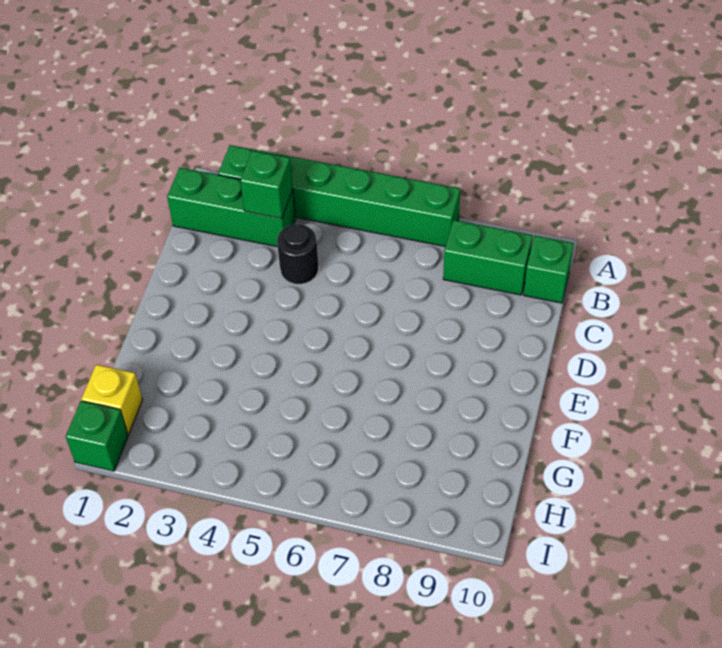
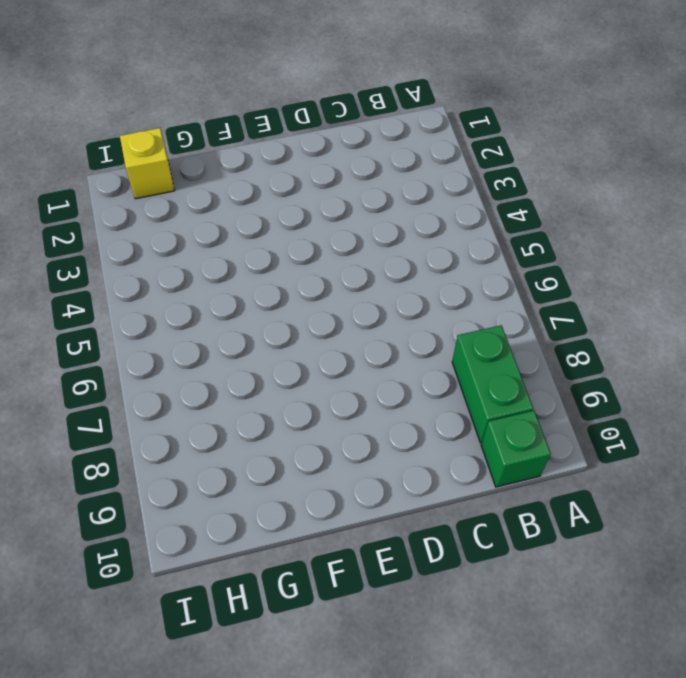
none -> green brick A2:A7 level 1
none -> green brick B1:B3 level 1

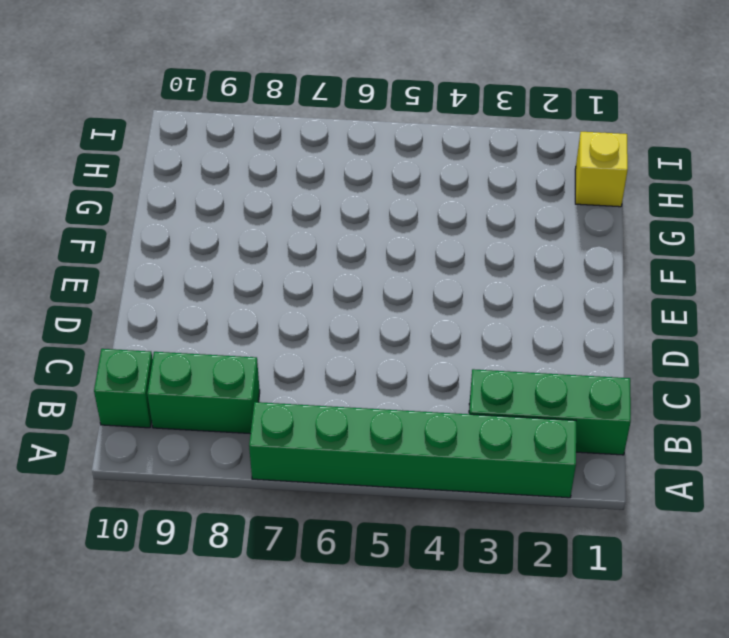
none -> black round brick C4 level 1
none -> green brick I1 level 1

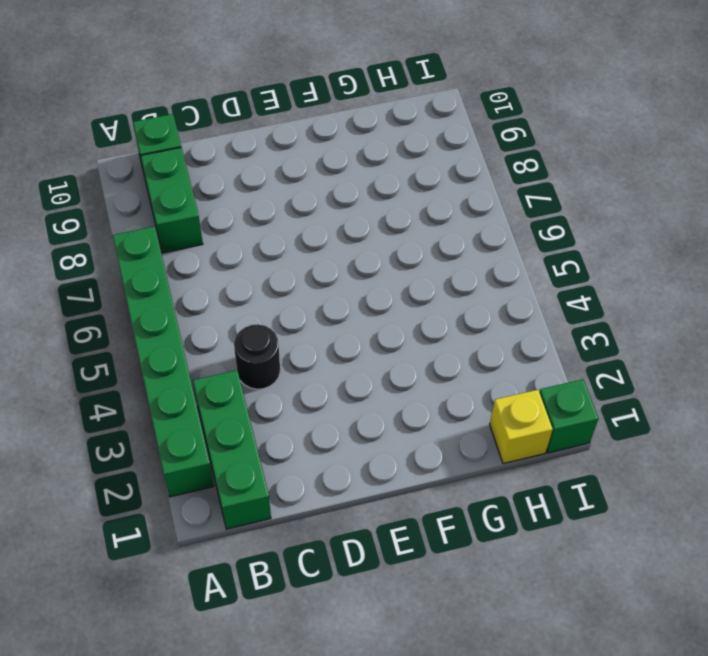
none -> green brick B3 level 2

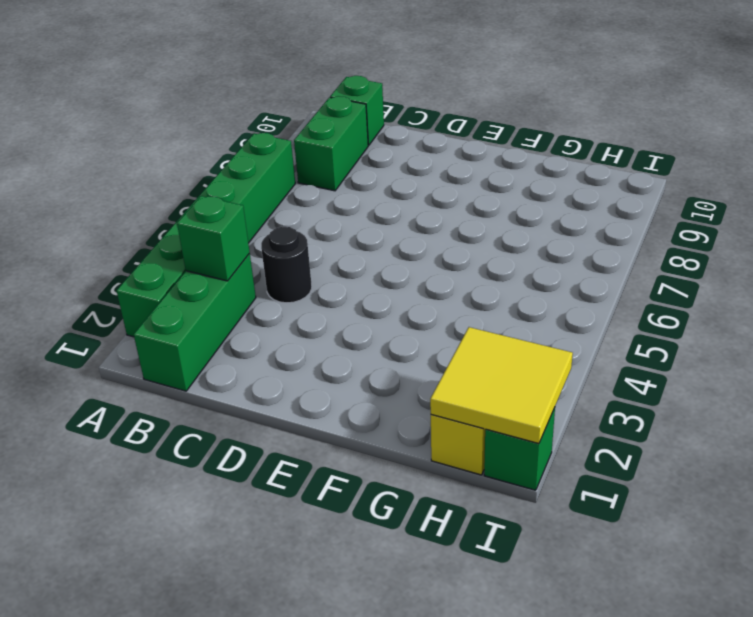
yellow tile H1:I2 level 2 -> none

